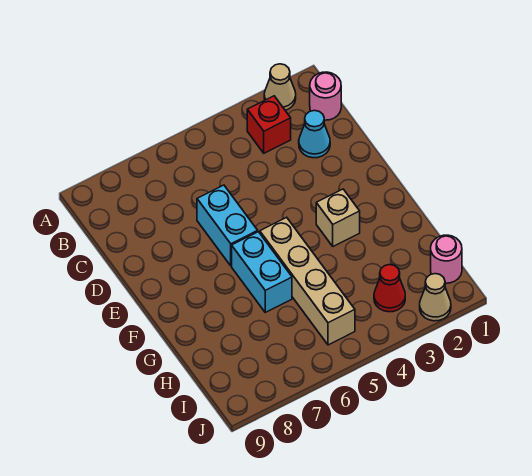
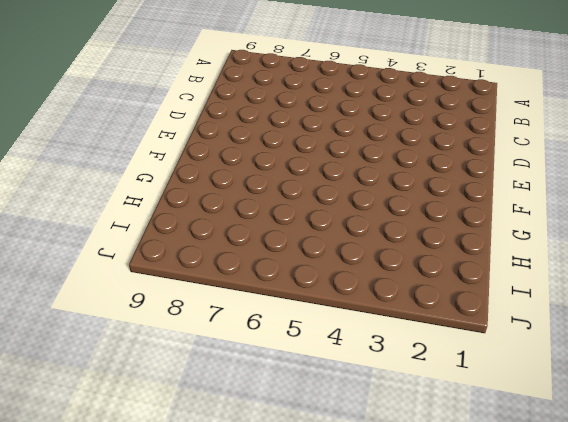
none -> tan cone A2 level 1
none -> pink round brick B1 level 1

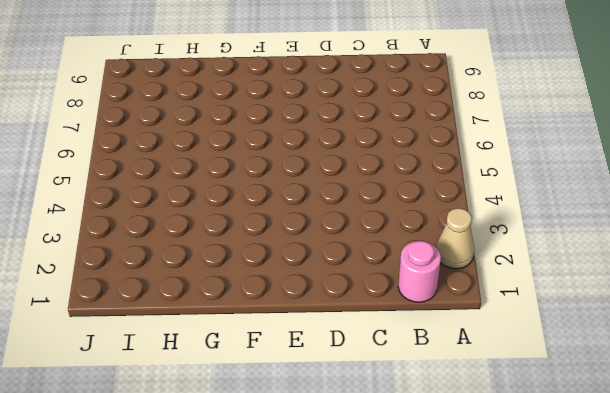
none -> red brick B3 level 1
none -> cyan cone C2 level 1

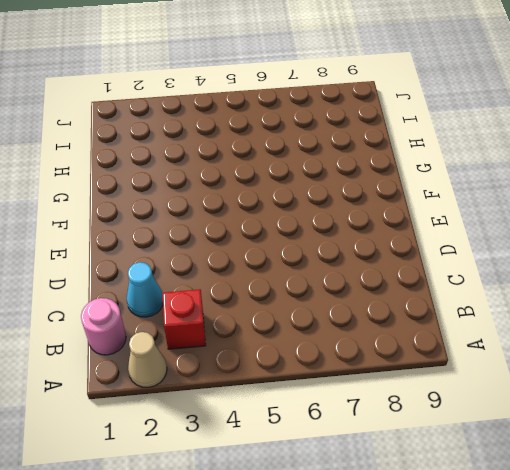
none -> cyan brick D6:E6 level 1
none -> tan brick F3 level 1

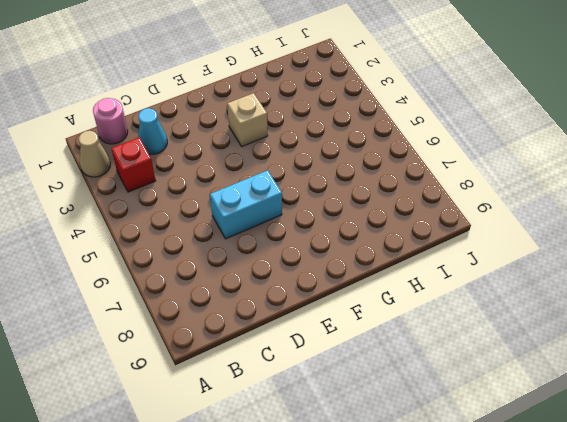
none -> tan brick F5:I5 level 1
none -> cyan brick F6:G6 level 1

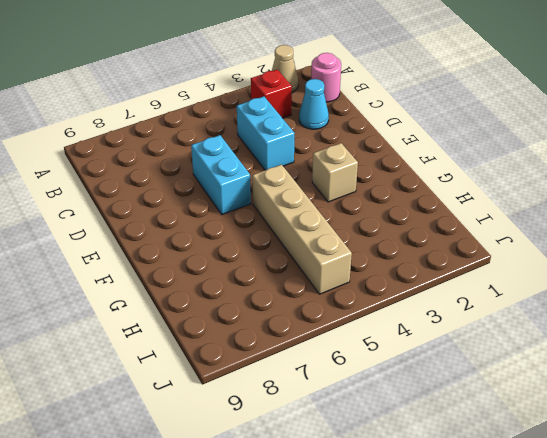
cyan brick C4:D4 level 1 -> cyan brick F6:G6 level 1
none -> pink round brick I1 level 1
none -> red cone I3 level 1

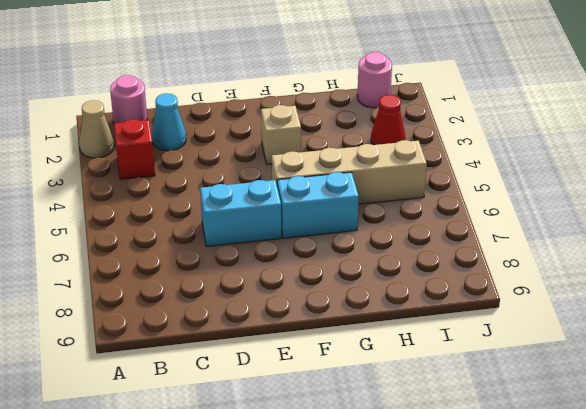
none -> tan cone J2 level 1

